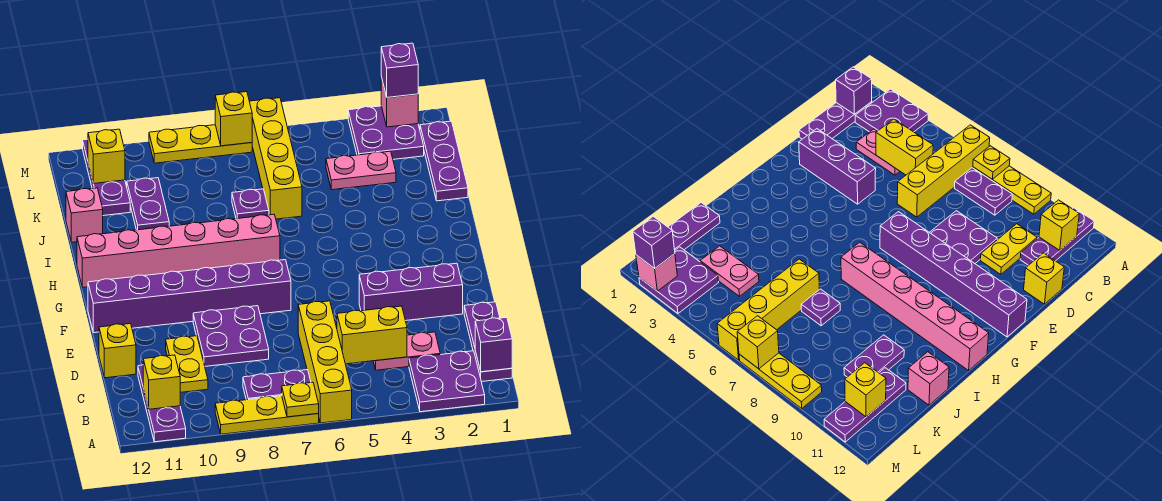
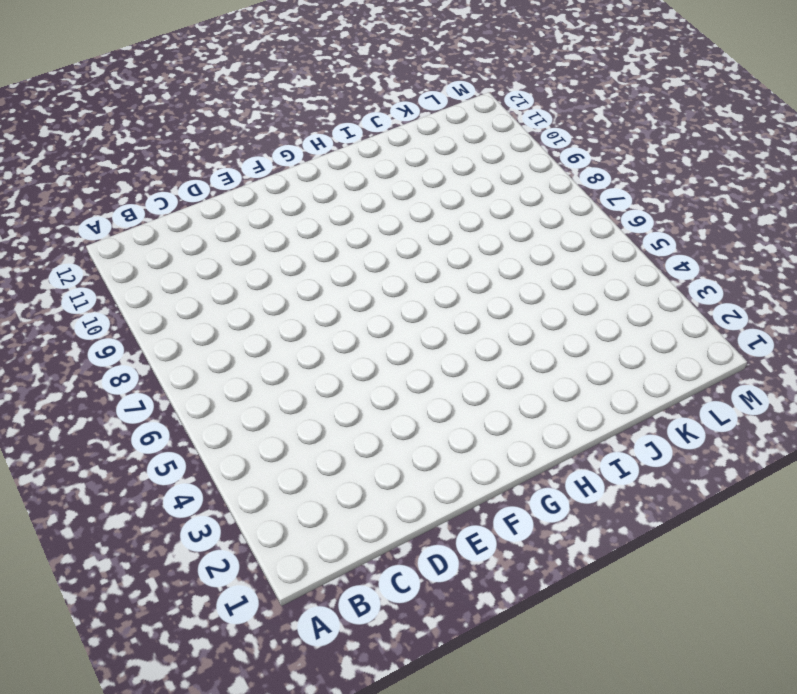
none -> purple plate A2:B3 level 1
none -> yellow brick A6:D6 level 1
none -> yellow plate A7:A9 level 1
none -> purple plate A11:C11 level 1

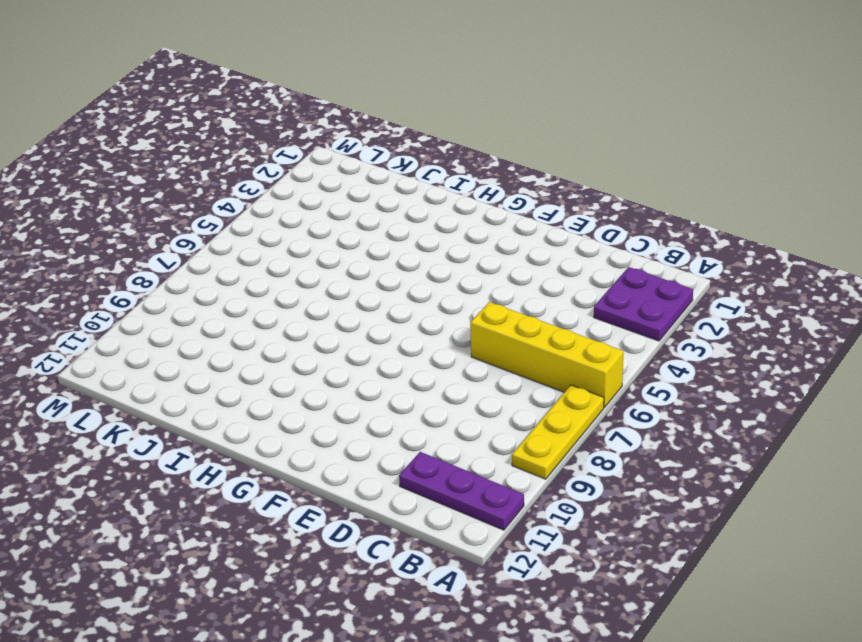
none -> purple plate B1:D1 level 1
none -> purple plate B7:B8 level 1
none -> pink plate C3:C4 level 1
none -> yellow plate C10:D10 level 1

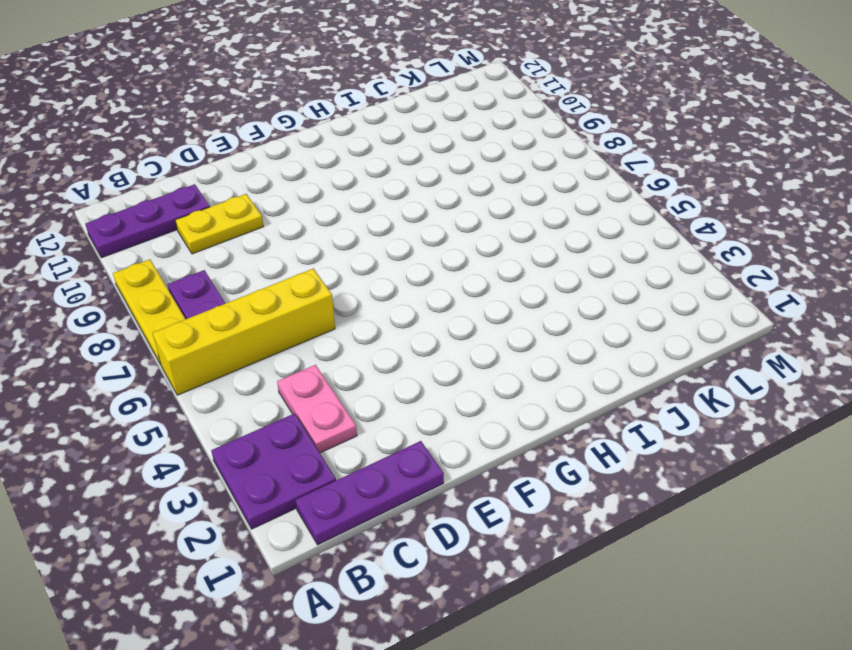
none -> purple plate D8:E9 level 1
none -> yellow brick D12 level 1
none -> purple brick E2:E4 level 1
none -> purple brick F7:F12 level 1

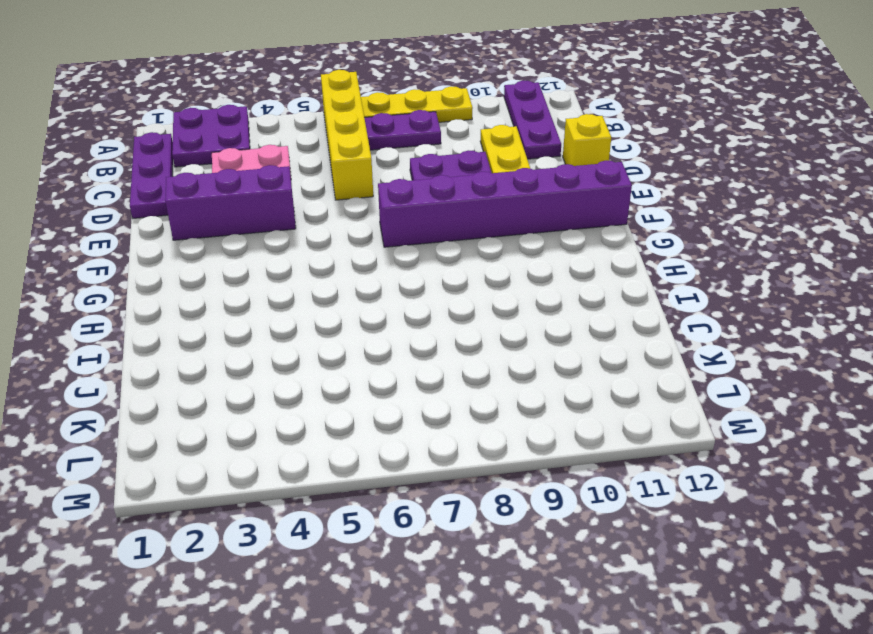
none -> pink brick H7:H12 level 1
none -> purple plate J1:L1 level 1
none -> yellow brick J6:M6 level 1
none -> purple plate J7 level 1

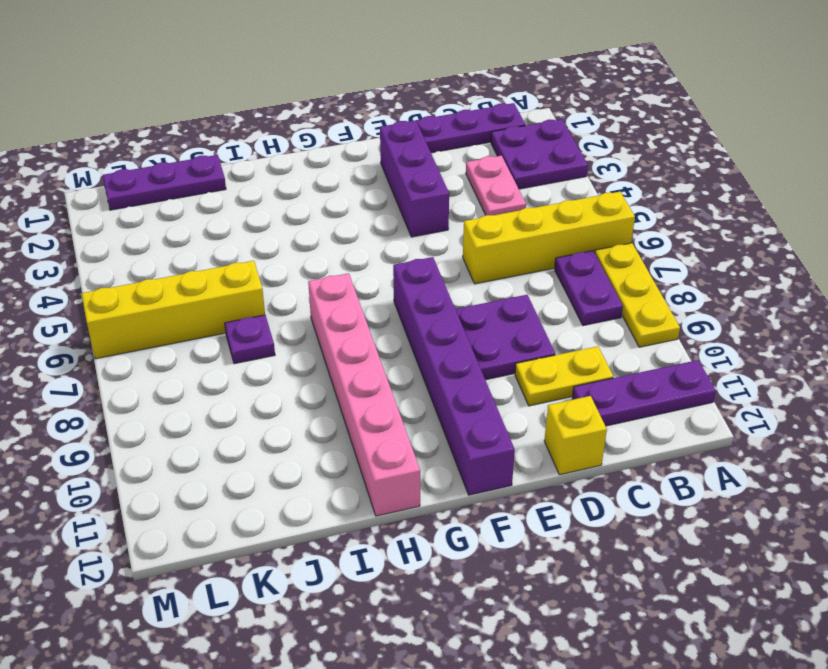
none -> purple plate J10:K10 level 1
none -> pink brick J12 level 1
none -> pink plate K3:K4 level 1
none -> purple plate K11:M11 level 1

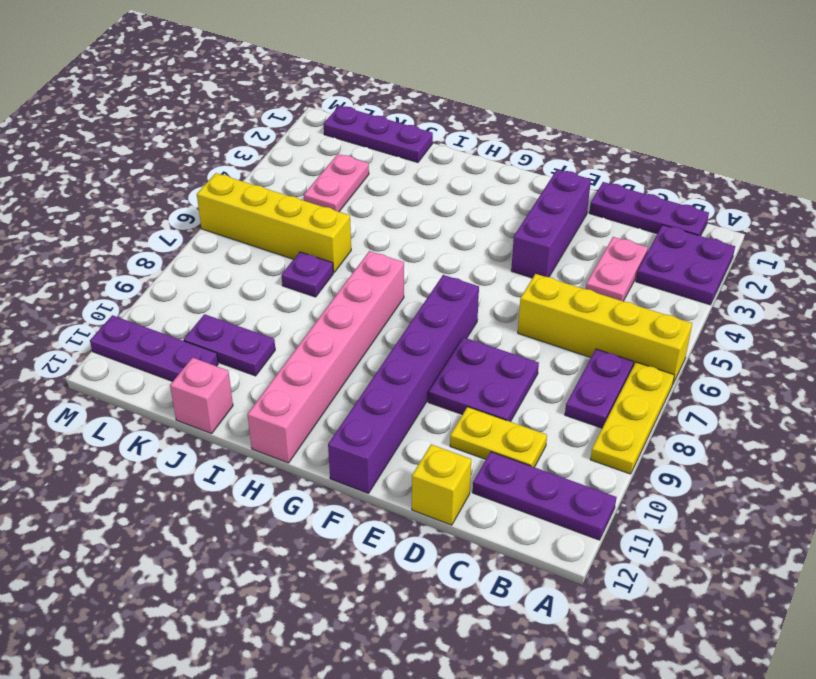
none -> purple plate L2:M3 level 1
none -> yellow plate M7:M9 level 1
none -> yellow plate A7 level 2
none -> purple brick B1 level 2

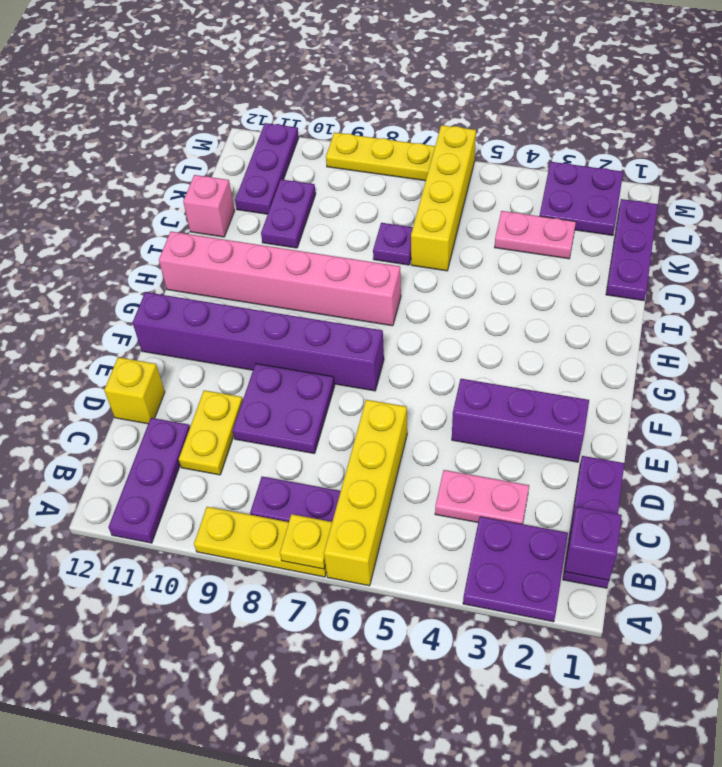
none -> yellow brick B11 level 2
none -> yellow brick C4:C5 level 2
none -> yellow brick L11 level 2
none -> pink brick M2 level 2

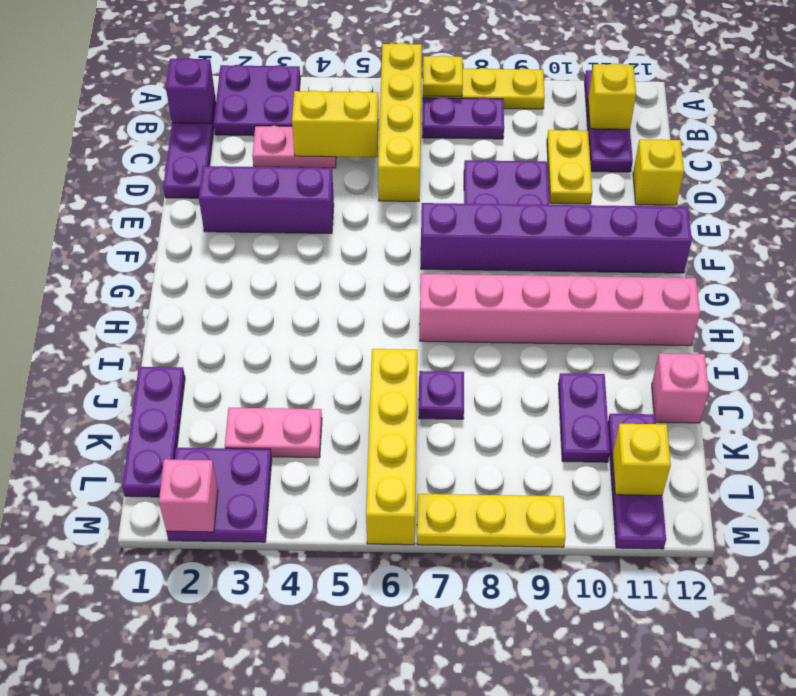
none -> yellow brick M7 level 2
none -> purple brick M2 level 3

